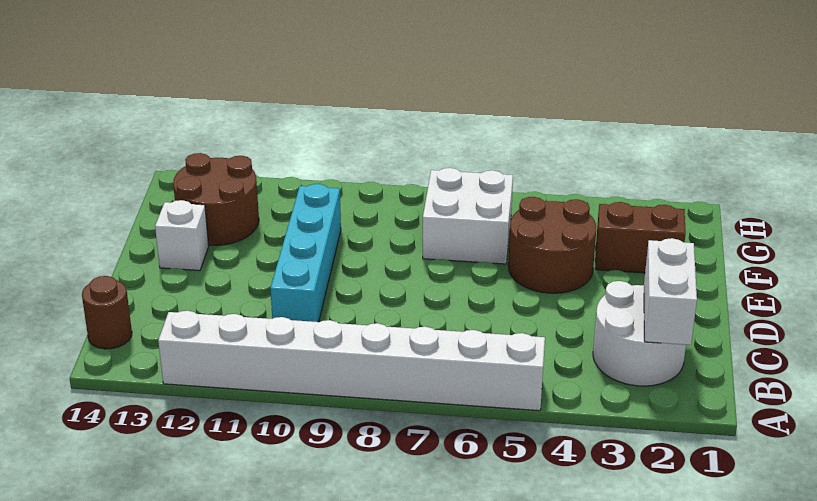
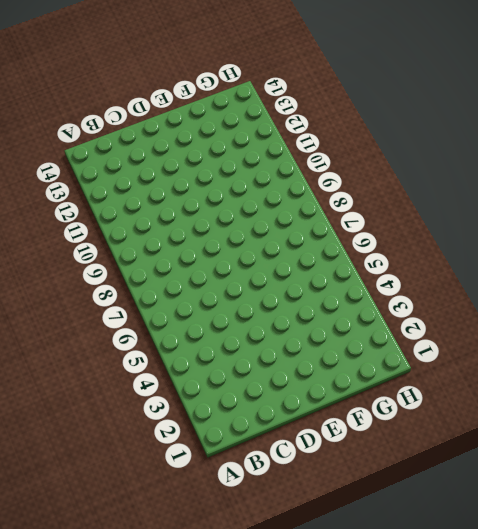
none -> white brick A5:A12 level 1
none -> white round brick B2:C3 level 1

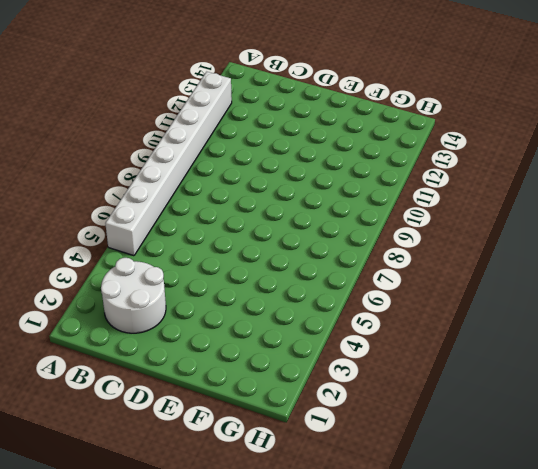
none -> brown round brick B14 level 1
none -> cyan brick C10:F10 level 1

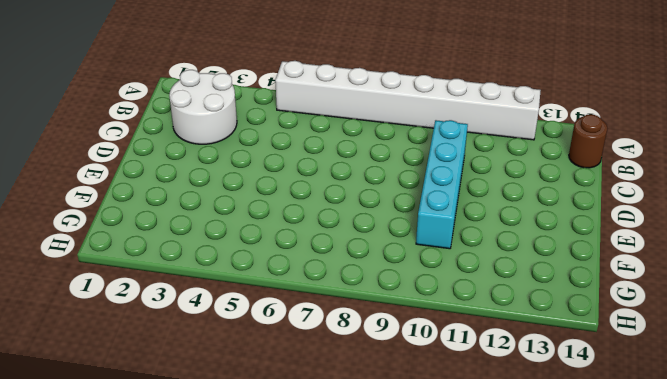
none -> brown round brick E4:F5 level 1
none -> white brick E13 level 1

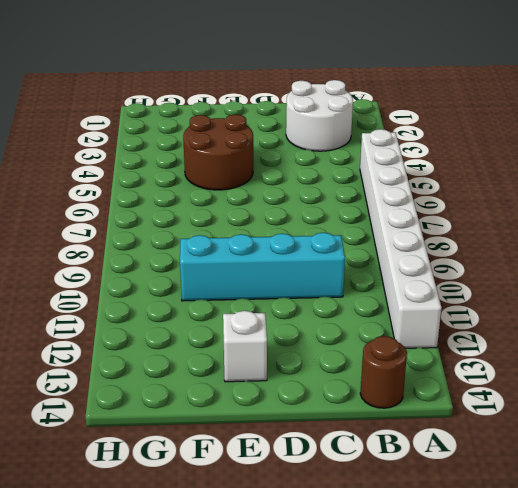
none -> brown brick F2:F3 level 1
none -> white brick F6:G7 level 1

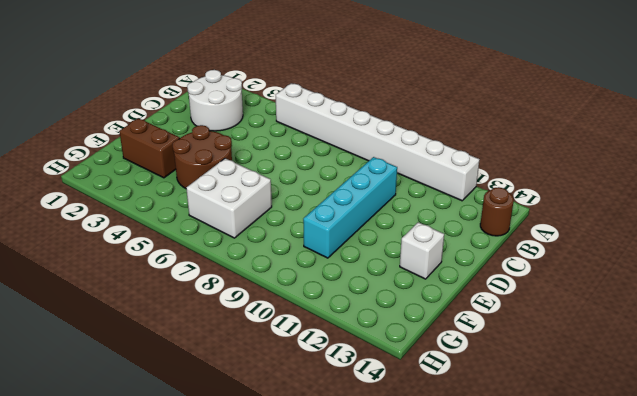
none -> brown round brick F12:G13 level 1
none -> white brick B2:C2 level 2

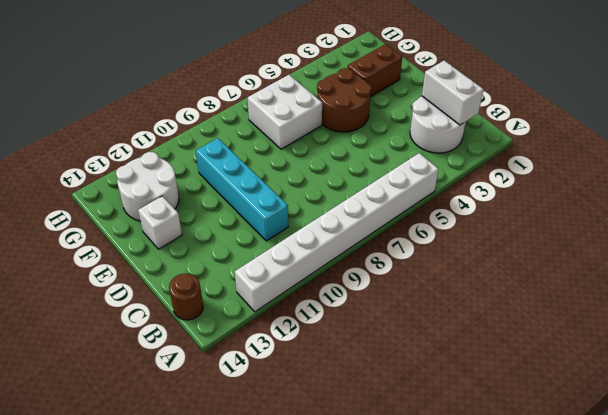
white round brick F12:G13 level 1 -> brown round brick F12:G13 level 1

